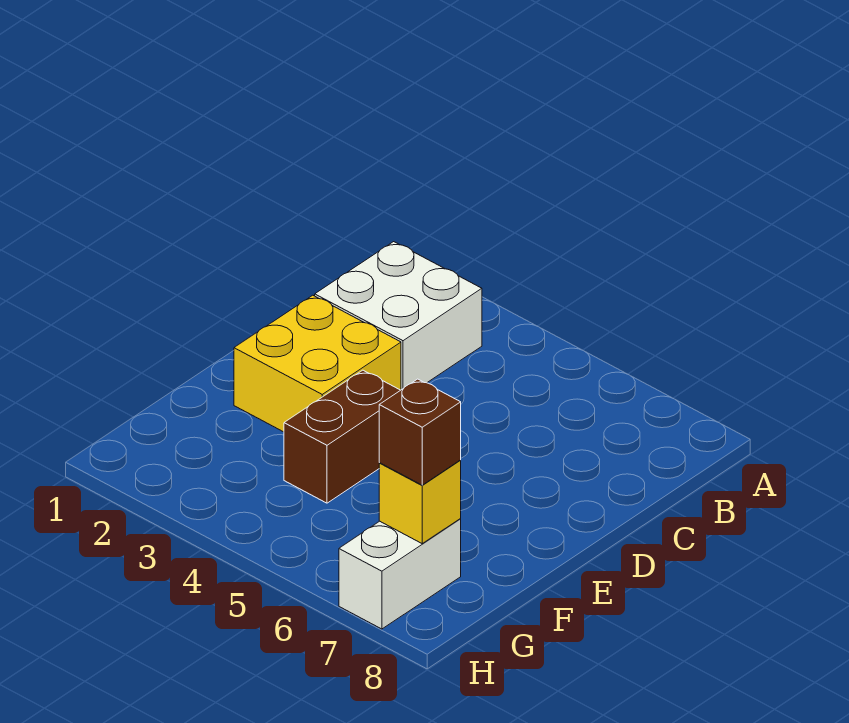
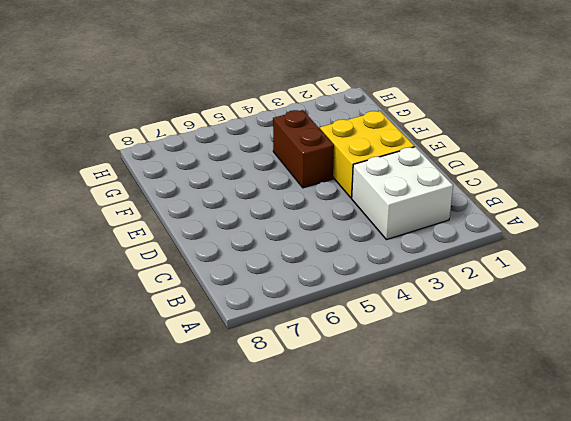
none -> white brick G7:H7 level 1
none -> yellow brick G7 level 2

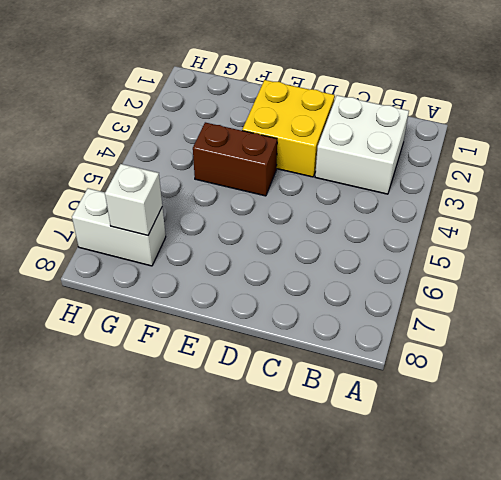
white brick G7 level 2 -> yellow brick G7 level 2
none -> brown brick G7 level 3

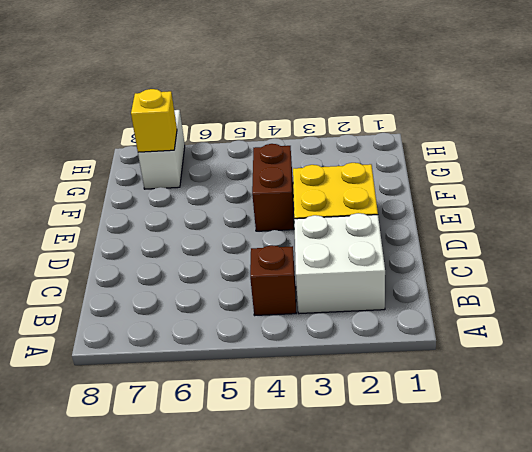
brown brick B4 level 1 -> brown brick G7 level 3

